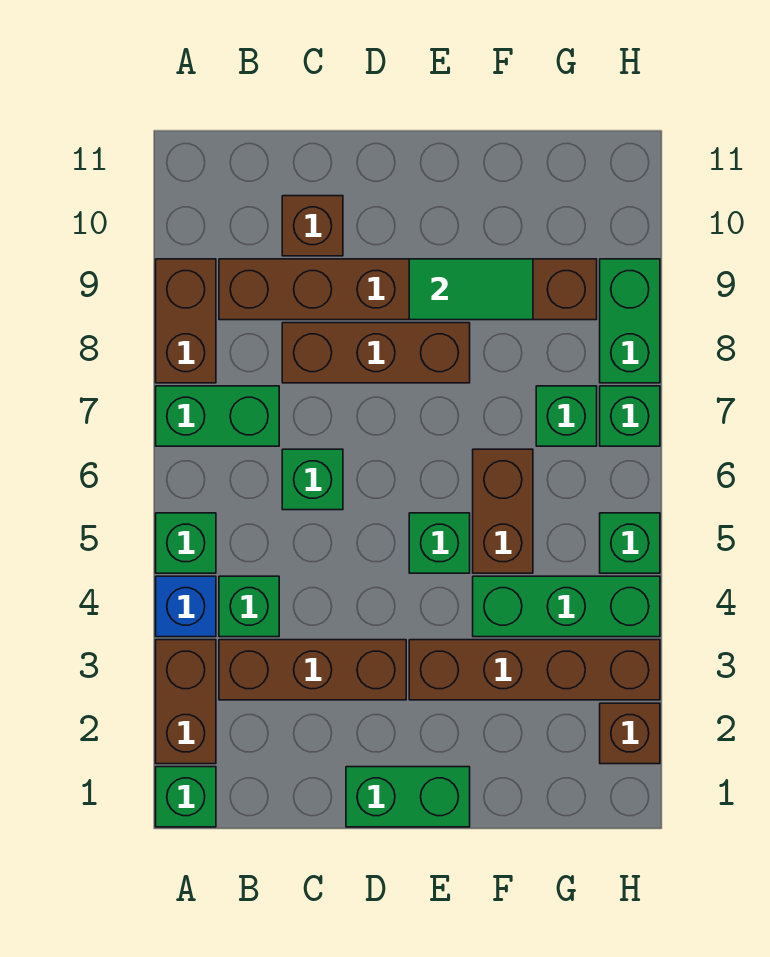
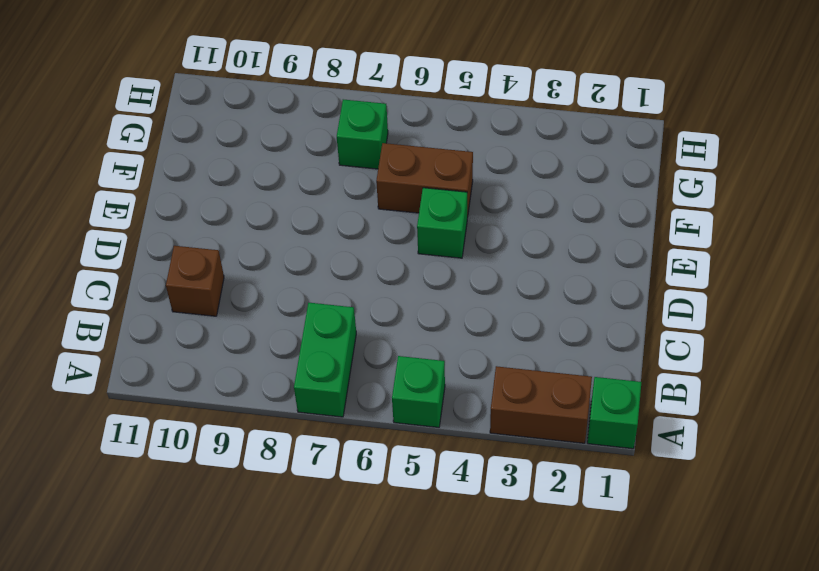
none -> blue brick A4 level 1
none -> brown brick A8:A9 level 1
none -> brown brick B3:D3 level 1

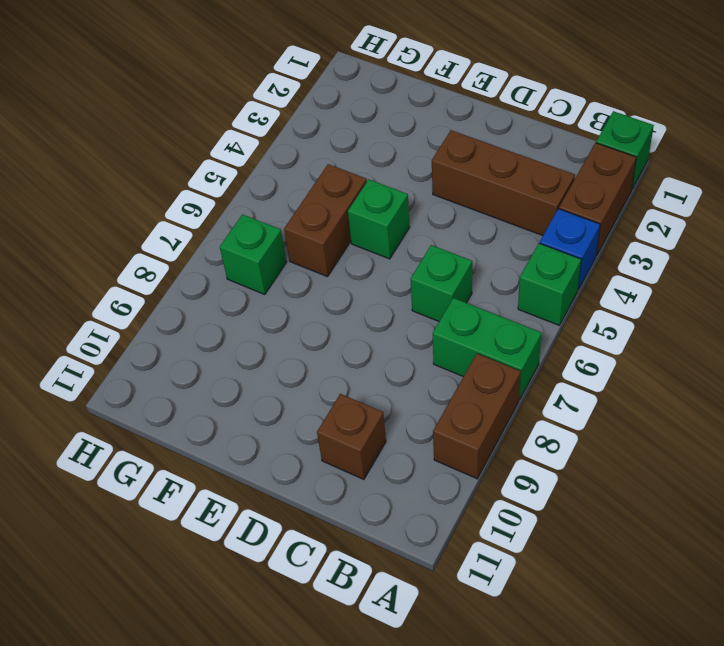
none -> green brick B4 level 1
none -> brown brick B9:G9 level 1
none -> brown brick C8:E8 level 1

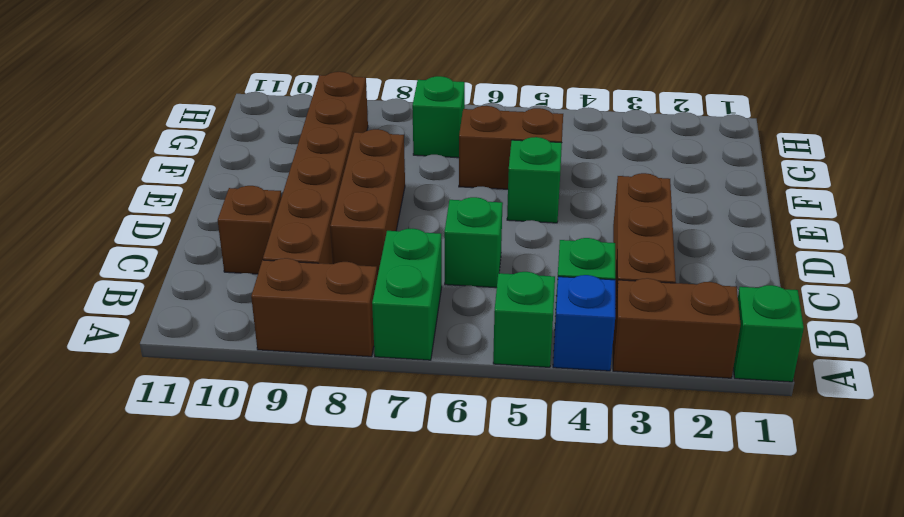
none -> green brick D1:E1 level 1
none -> brown brick E3:H3 level 1
none -> green brick F4:H4 level 1

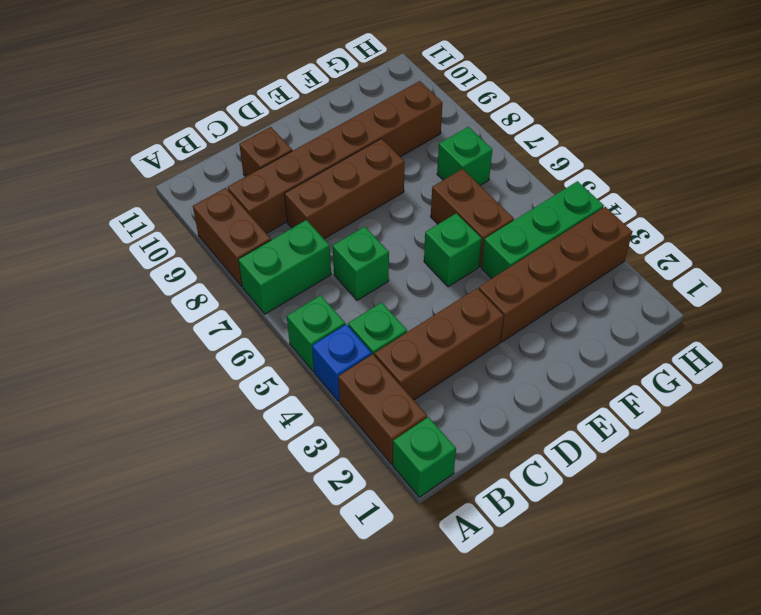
none -> green brick D1:E1 level 1
none -> brown brick H2 level 1
none -> green brick H5 level 1

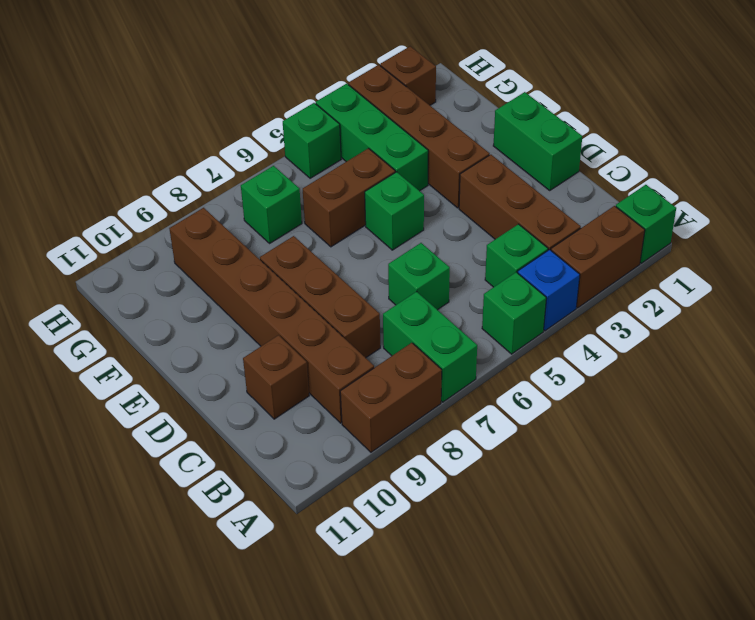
none -> green brick H7 level 1
none -> green brick H8:H9 level 1
none -> green tile E9:F9 level 2

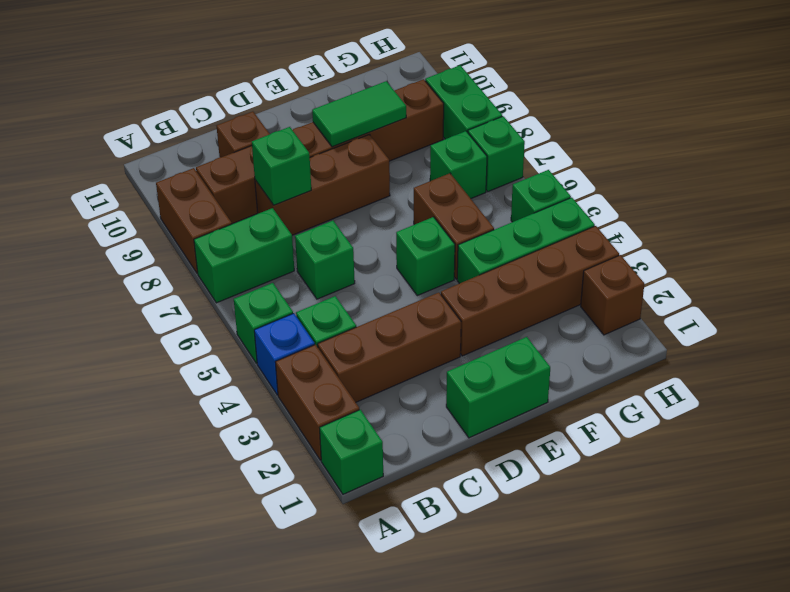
green brick C8 level 2 -> none

